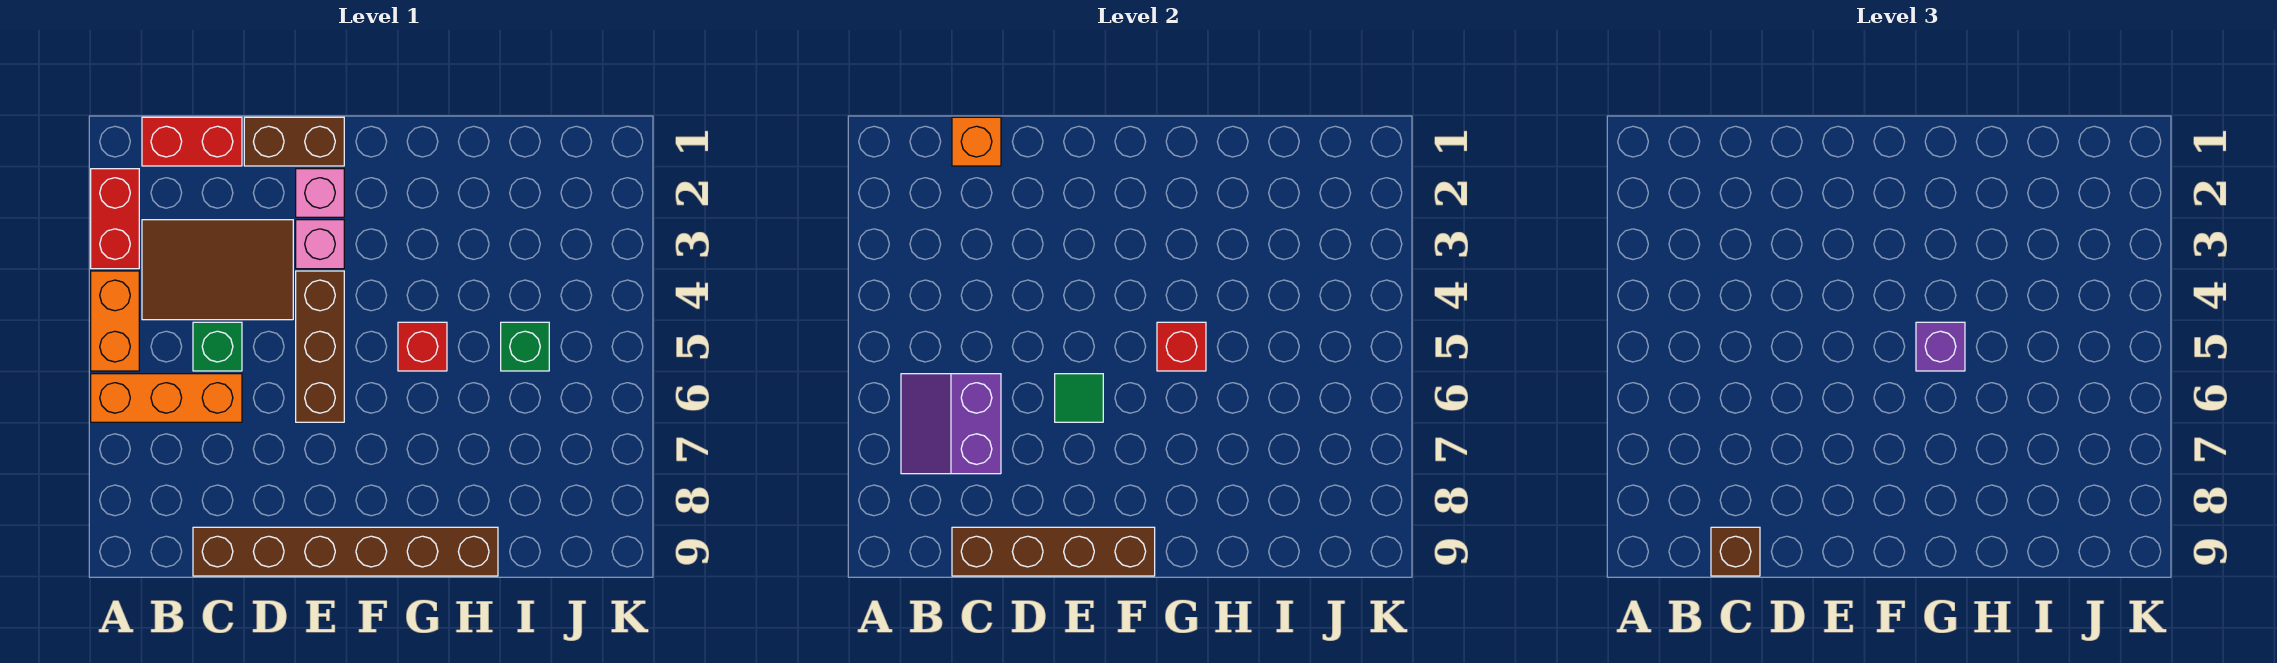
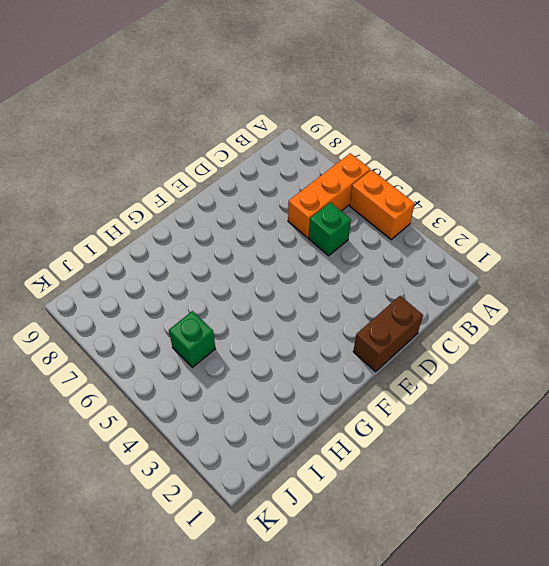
none -> red brick A2:A3 level 1
none -> red brick B1:C1 level 1
none -> brown tile B3:D4 level 1

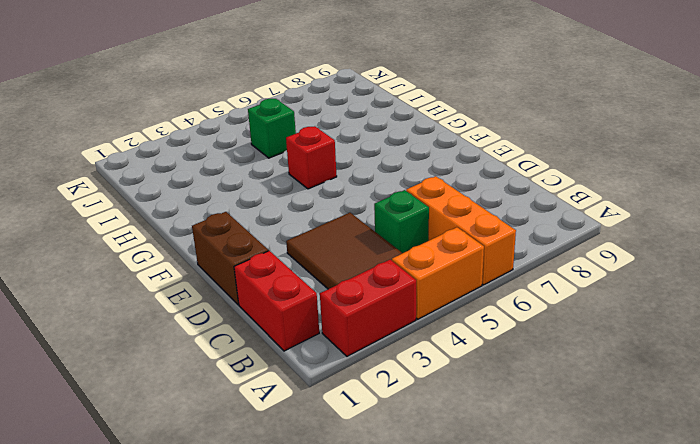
none -> brown brick C9:H9 level 1
none -> pink brick E2 level 1
none -> pink brick E3 level 1

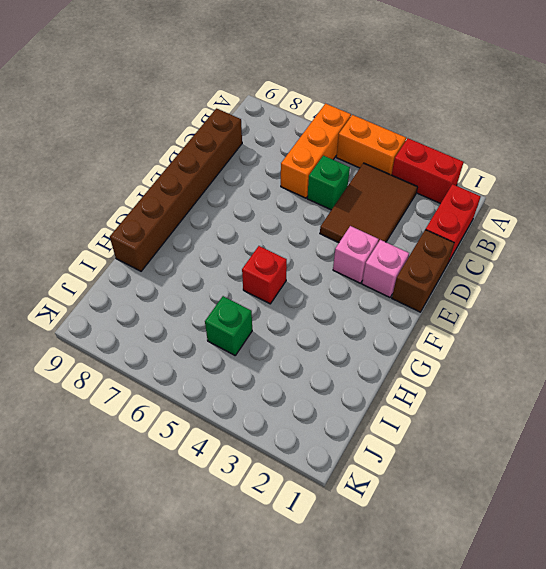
none -> brown brick E4:E6 level 1
none -> purple slope B6:C7 level 2 top C
none -> orange brick C1 level 2

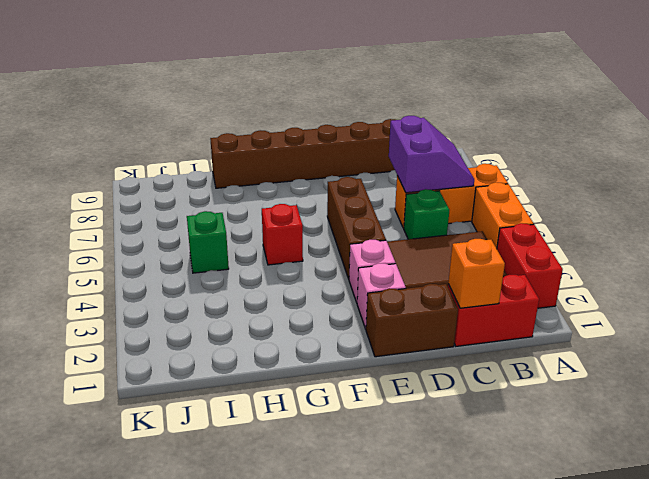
none -> brown brick C9:F9 level 2
none -> green tile E6 level 2
none -> red brick G5 level 2

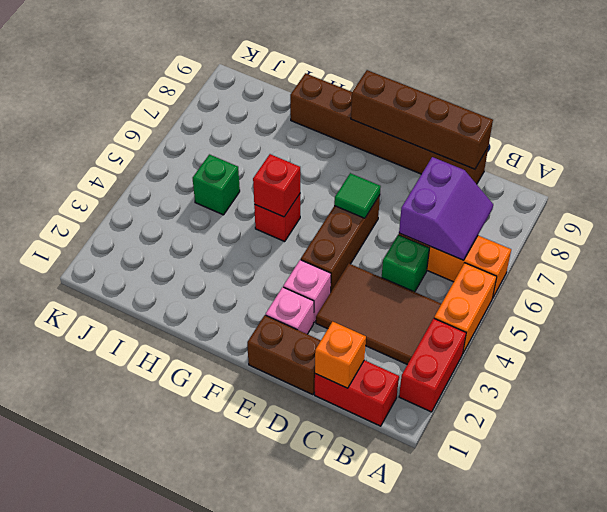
none -> brown brick C9 level 3
none -> purple brick G5 level 3

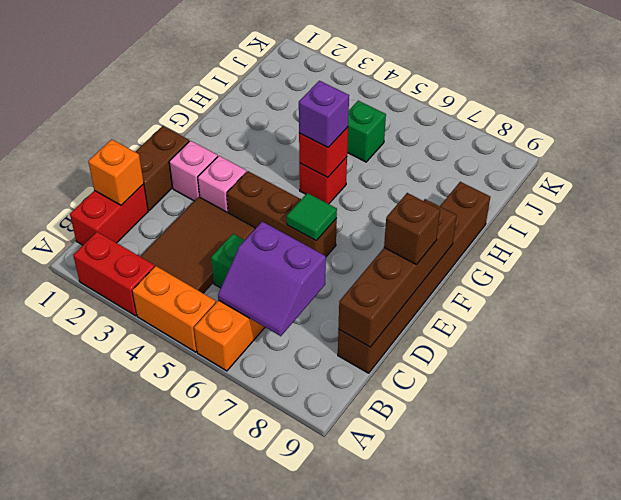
brown brick E9 level 3 -> brown brick C9 level 3

